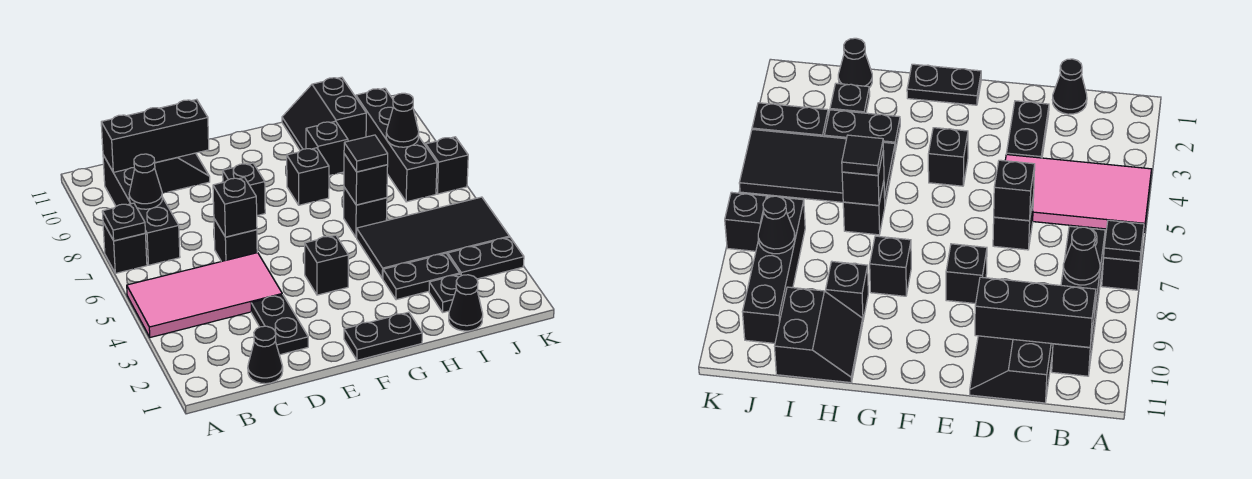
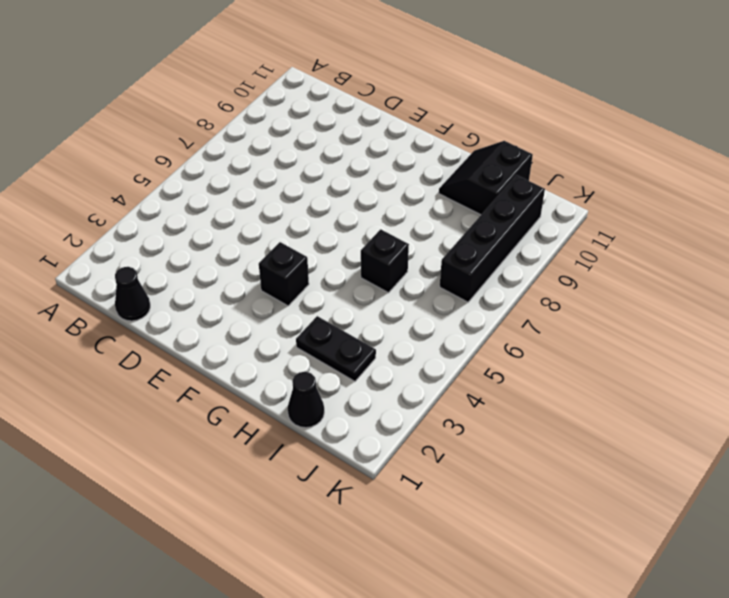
none -> pink tile A4:D5 level 1
none -> black brick A7 level 1
none -> black brick B7:B10 level 1

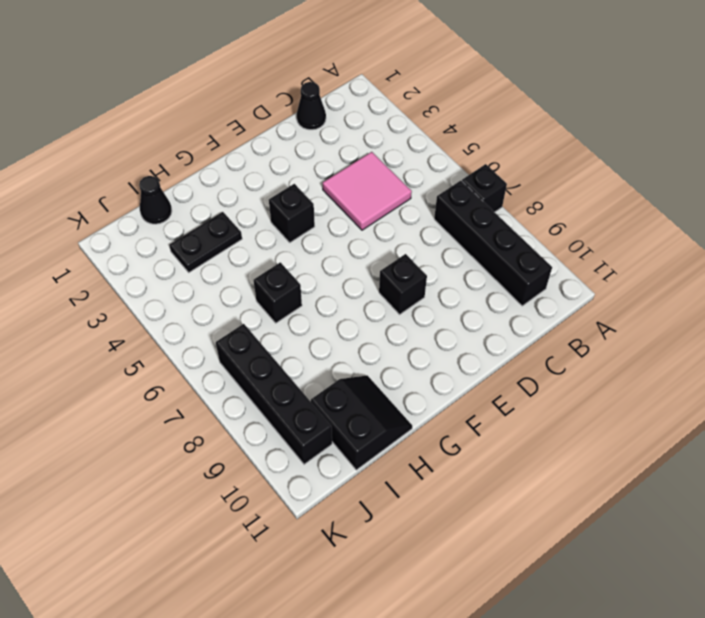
pink tile C4:D5 level 1 -> pink tile A4:D5 level 1
none -> black slope C10:D11 level 1 top C
none -> black plate D2:D3 level 1
none -> black brick D6 level 1

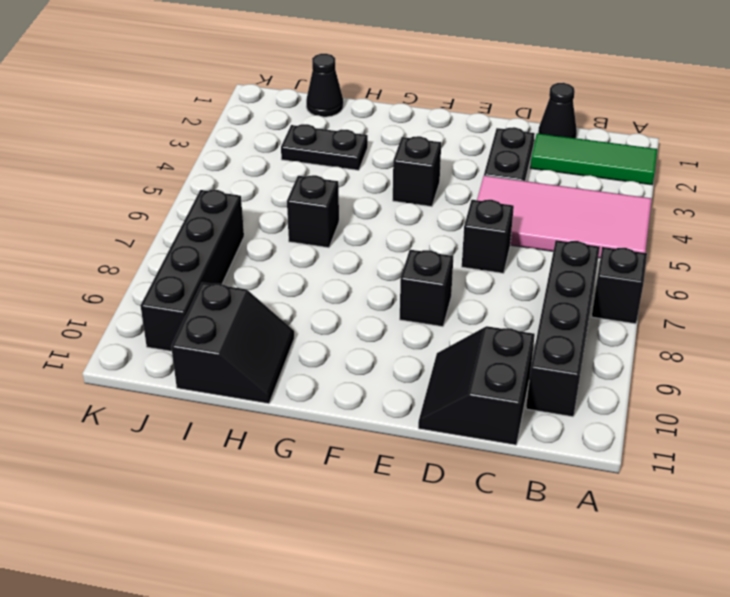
green tile A2:C2 level 1 -> none
none -> black plate F1:G1 level 1
none -> black brick G8 level 1
none -> black tile H4:K5 level 1

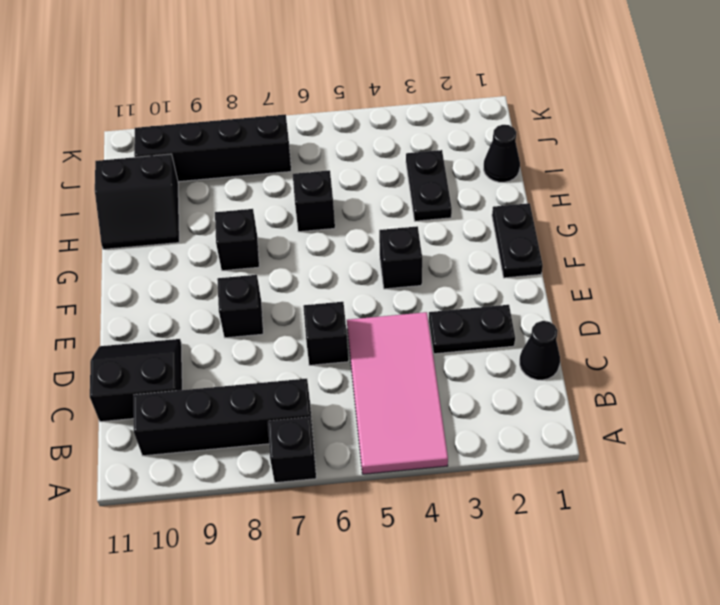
none -> black tile H4:K5 level 1
none -> black brick H9 level 1
none -> black plate I2 level 1

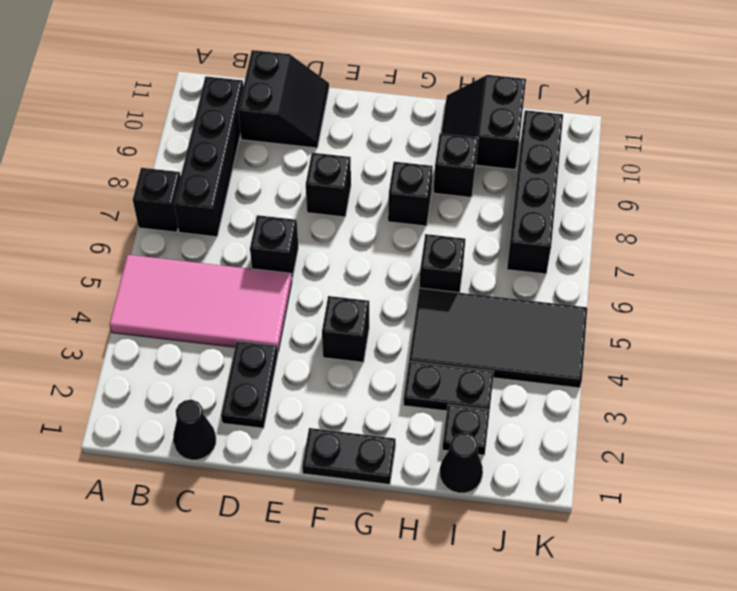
none -> black plate J3:K3 level 1
none -> black brick K7 level 1
none -> black plate A7 level 2

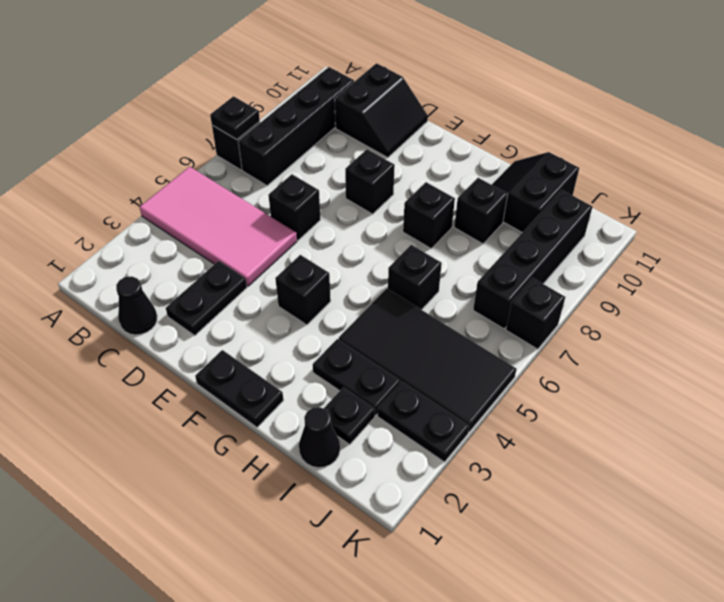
none -> black cone B8 level 2
none -> black brick B10:D10 level 2
none -> black brick D6 level 2

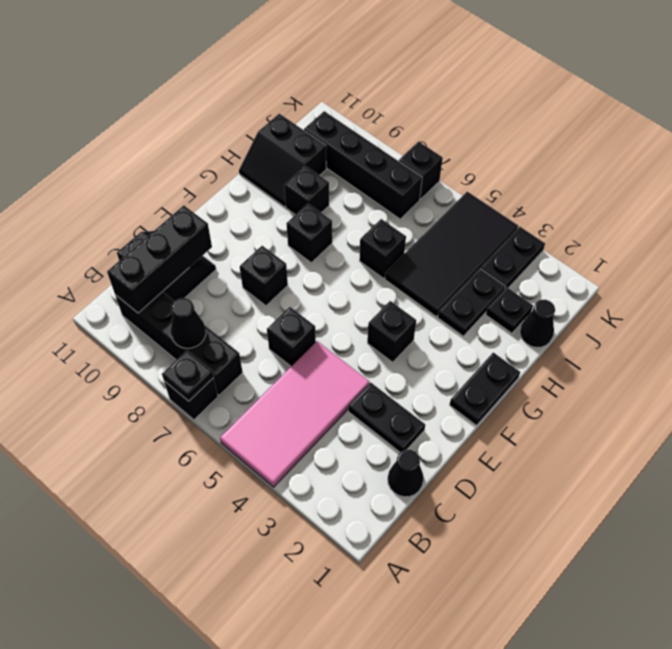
none -> black brick D6 level 2
none -> black brick H6 level 2
none -> black cone J8 level 2

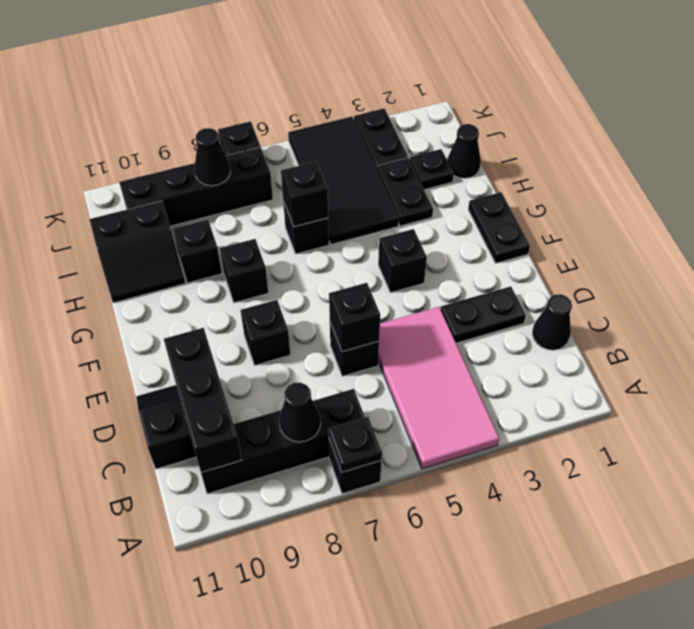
none -> black tile H6 level 3

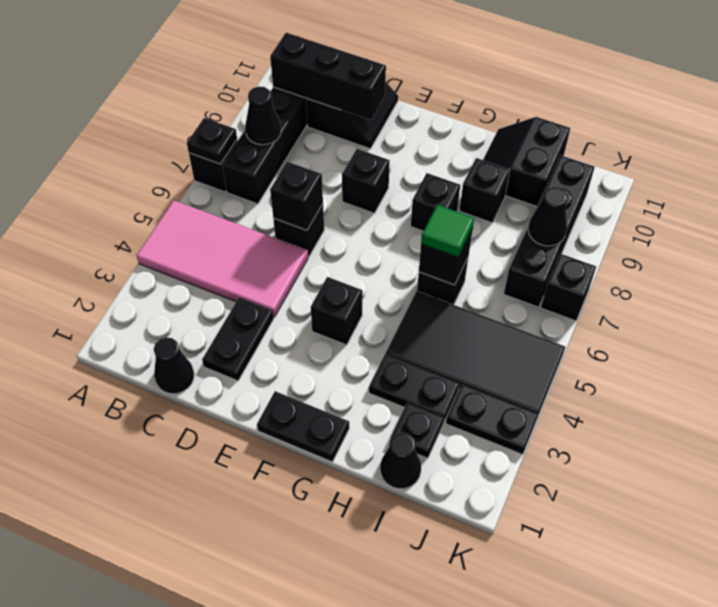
green tile H6 level 3 -> black tile H6 level 3

